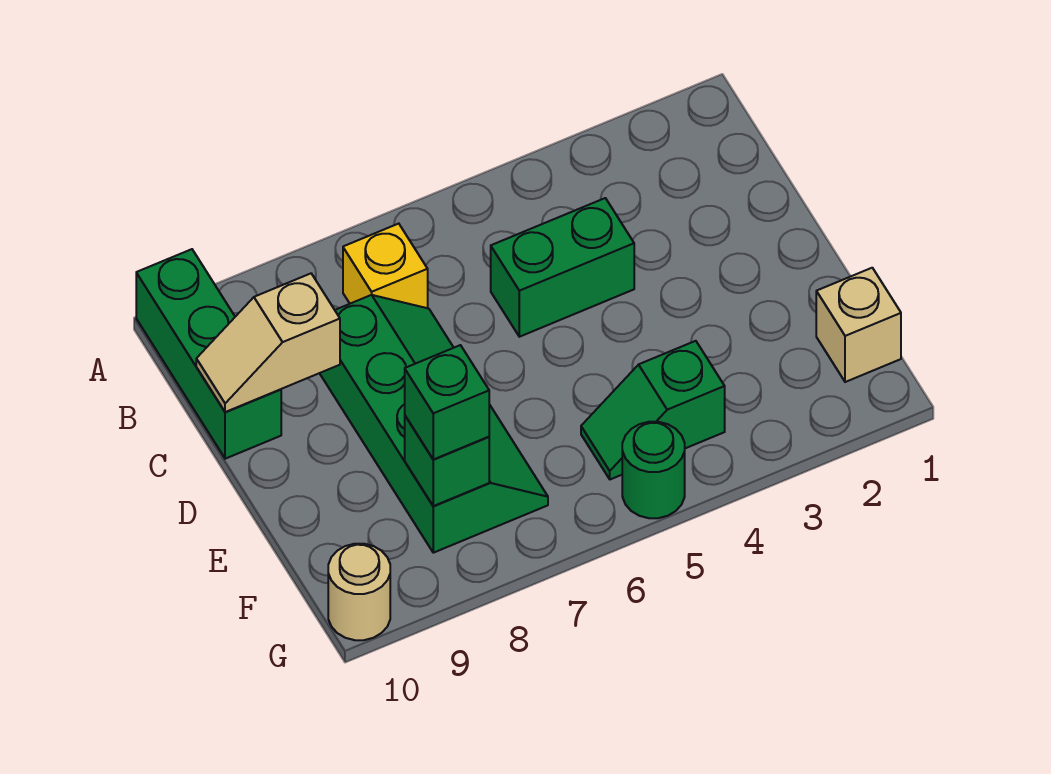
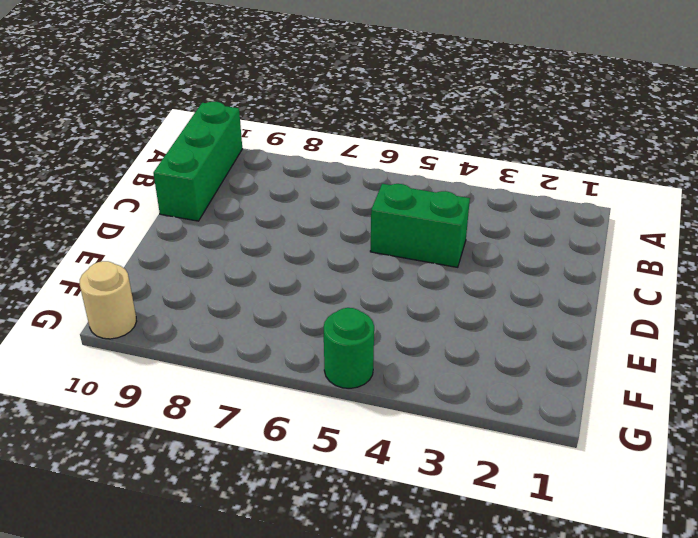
none -> yellow brick B7 level 1
none -> green slope C7:F8 level 1 top 8

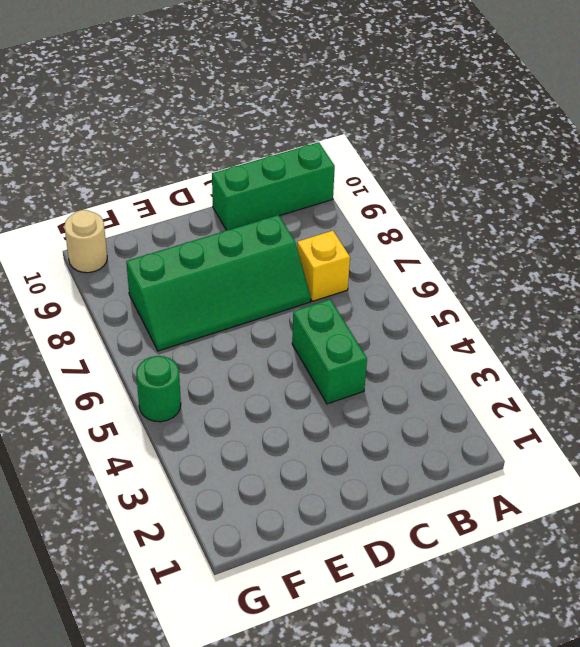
none -> tan brick F1 level 1
none -> green slope F4:F5 level 1 top 4

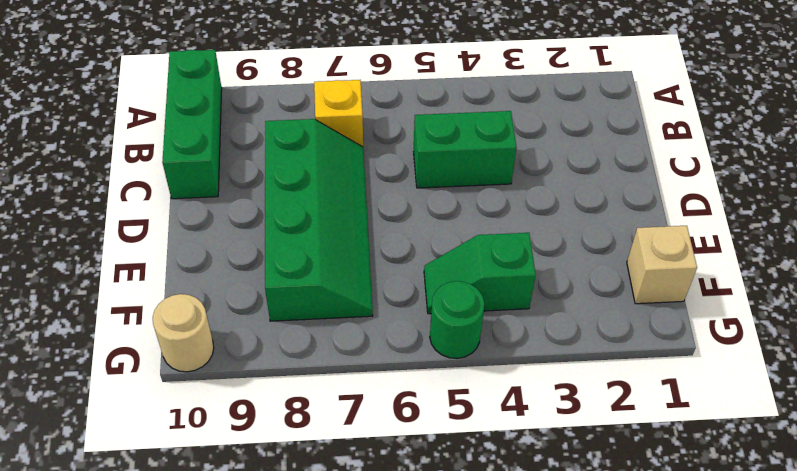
none -> tan slope C9:C10 level 2 top 9
none -> green brick F8 level 2

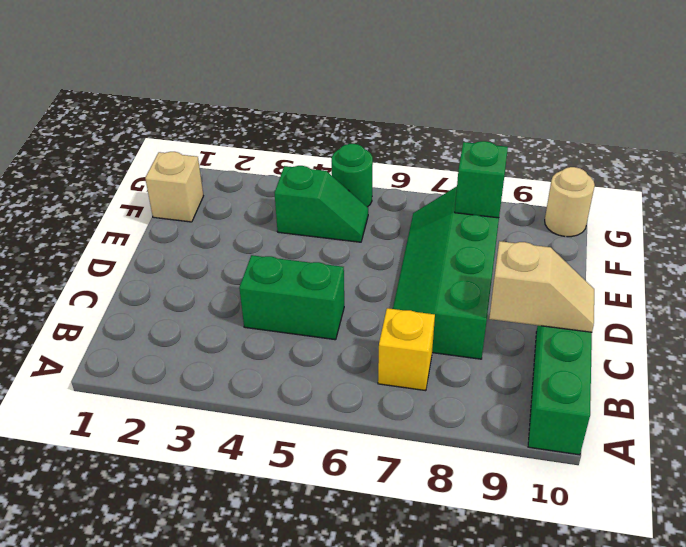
none -> green brick F8 level 3

